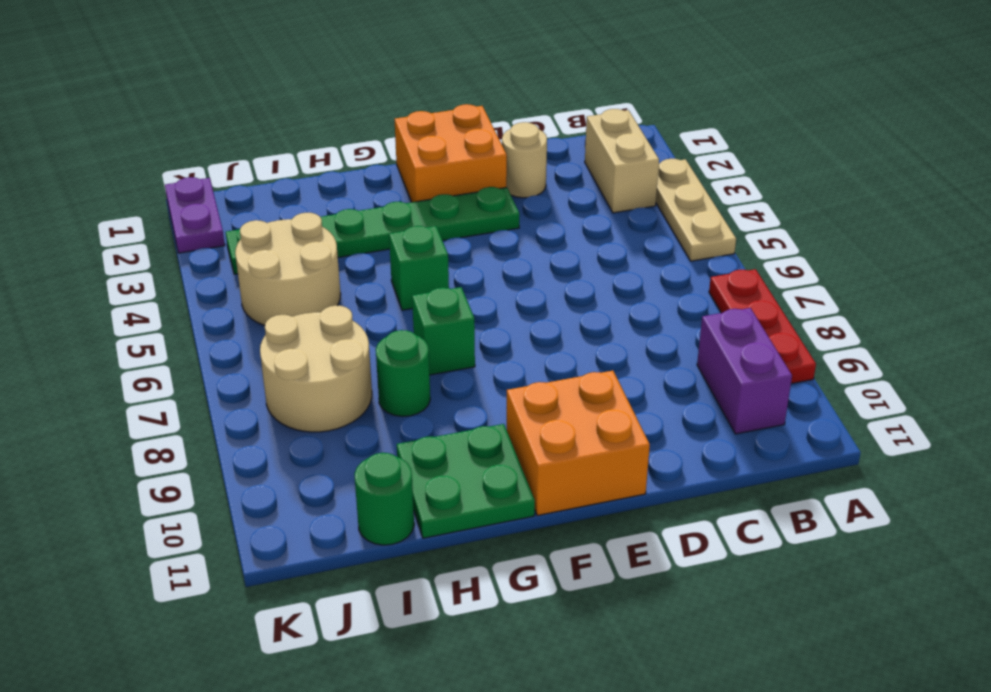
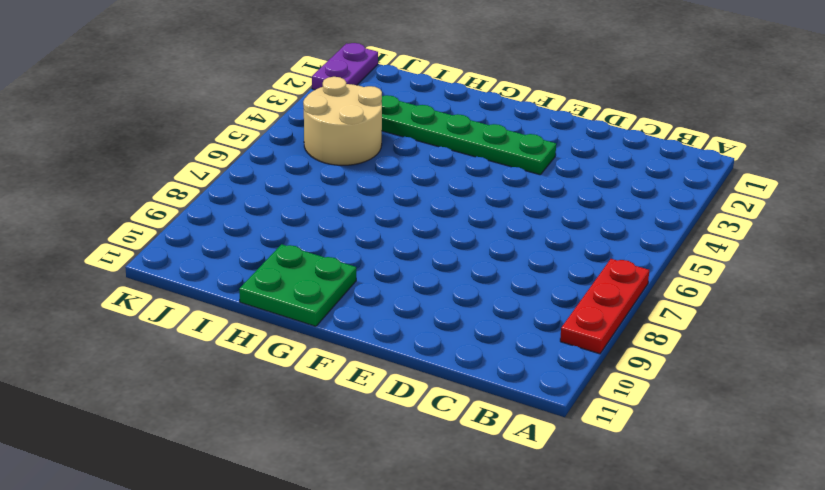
none -> tan plate A3:A5 level 1
none -> tan brick B2:B3 level 1
none -> purple brick B9:B10 level 1

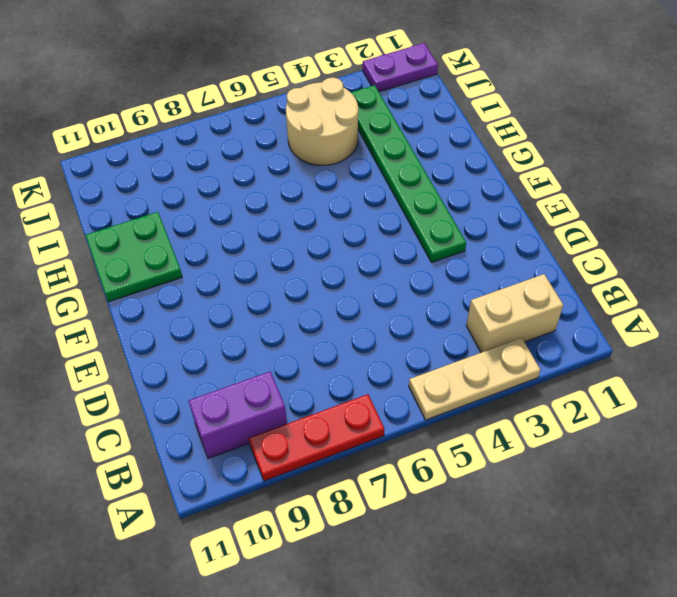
none -> tan round brick D2 level 1
none -> orange brick E1:F2 level 1
none -> orange brick E10:F11 level 1

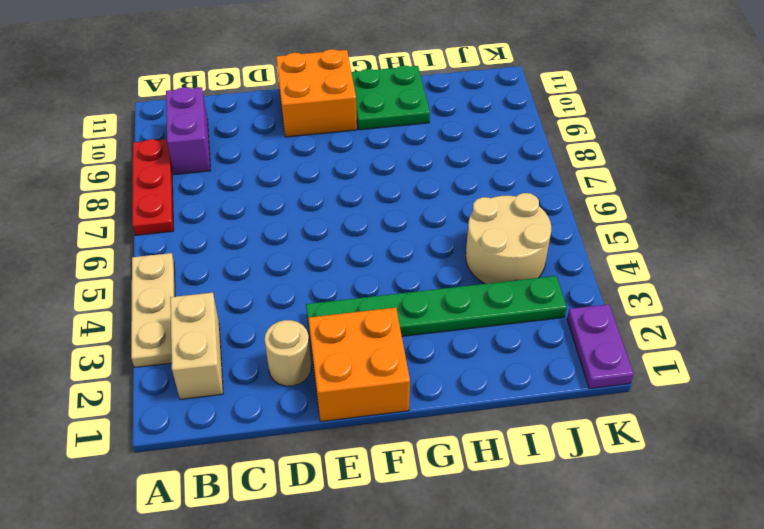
none -> green brick G5 level 1
none -> green brick G7 level 1
none -> green round brick H8 level 1

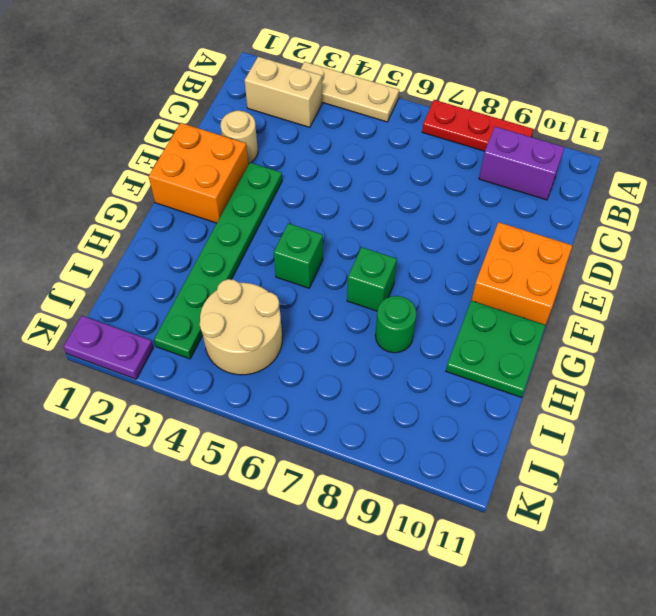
none -> tan round brick I7:J8 level 1
none -> green round brick I11 level 1

